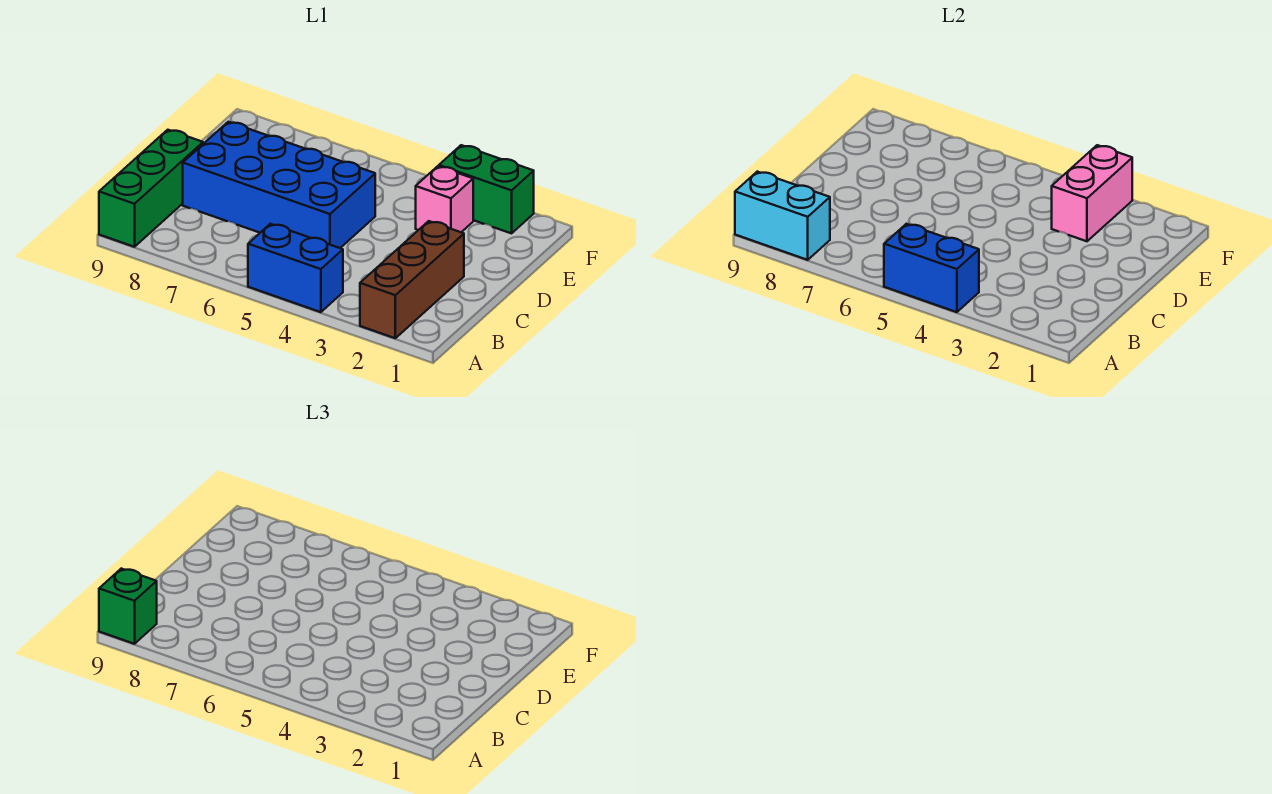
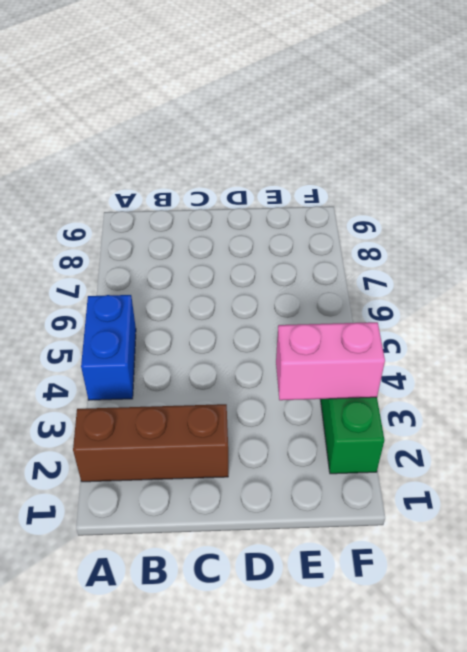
none -> green brick A9:C9 level 1
none -> blue brick C5:D8 level 1

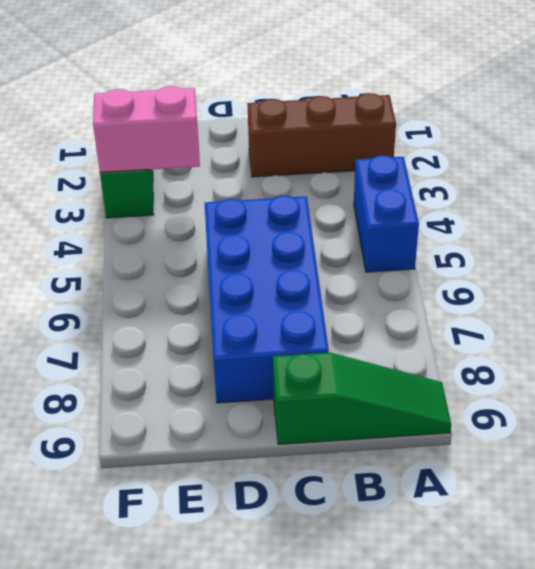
green slope A9:C9 level 1 top C -> green brick A9:C9 level 1
none -> pink brick E3 level 1
none -> blue brick A4:A5 level 2

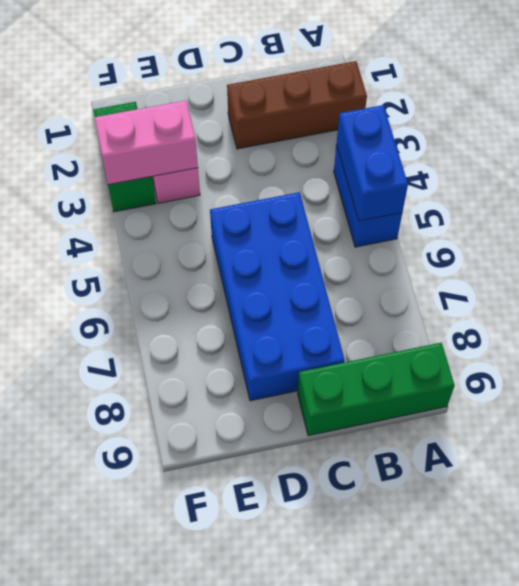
none -> cyan brick A8:A9 level 2
none -> green brick A9 level 3

